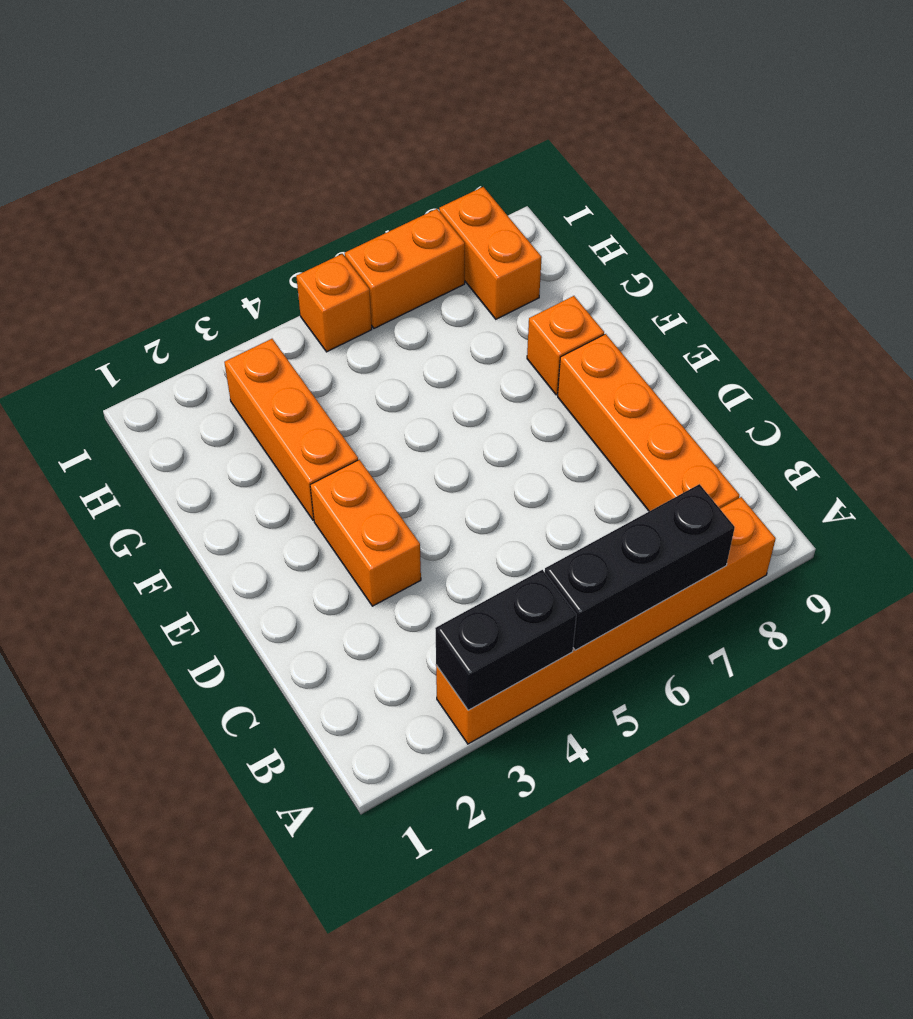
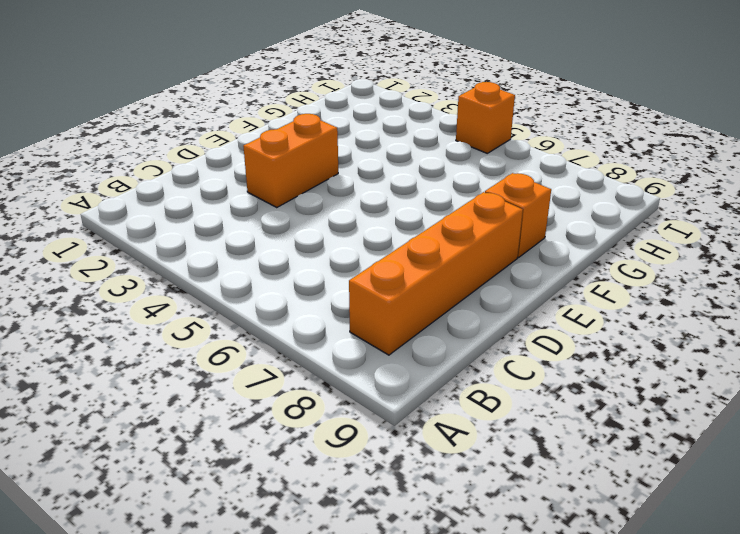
none -> orange brick A3:A8 level 1
none -> orange brick F3:H3 level 1

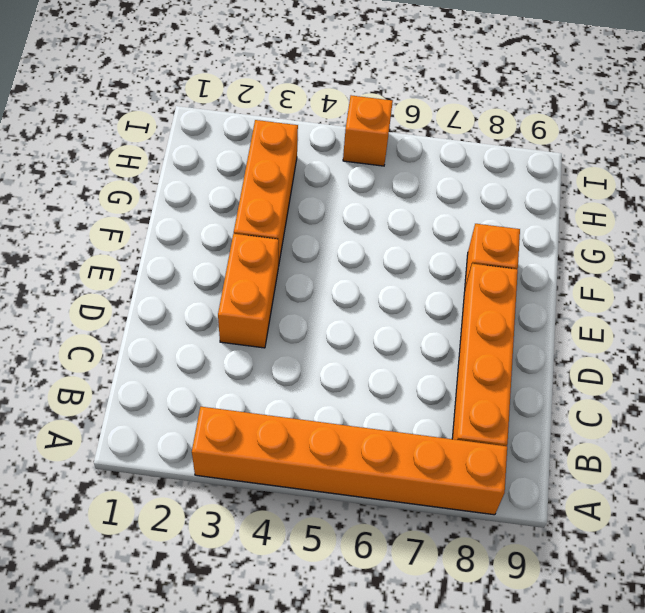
none -> orange brick H8:I8 level 1
none -> orange brick I6:I7 level 1

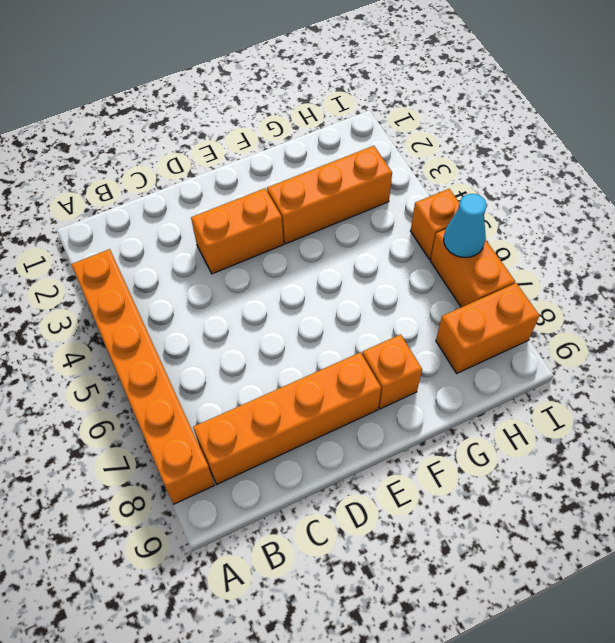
cyan cone I6 level 2 -> none
none -> black brick A3:A4 level 2
none -> black brick A5:A7 level 2

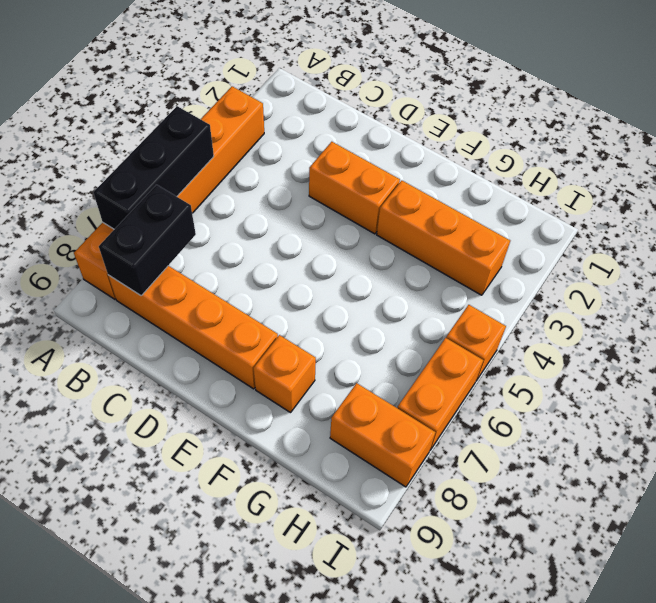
black brick B7:B8 level 2 -> black brick A3:A4 level 2

